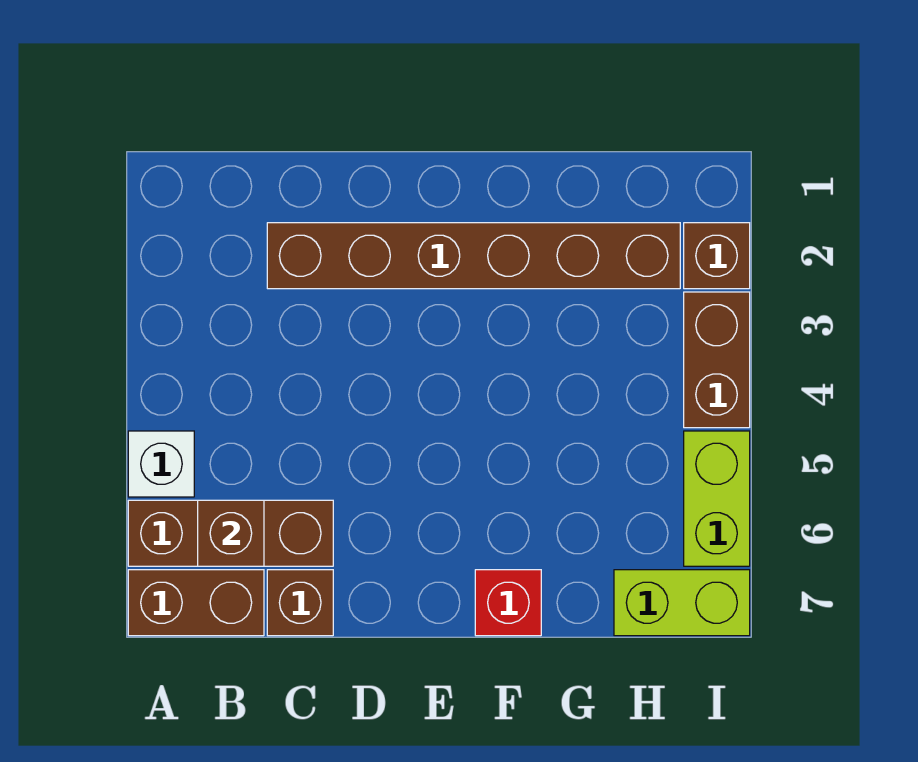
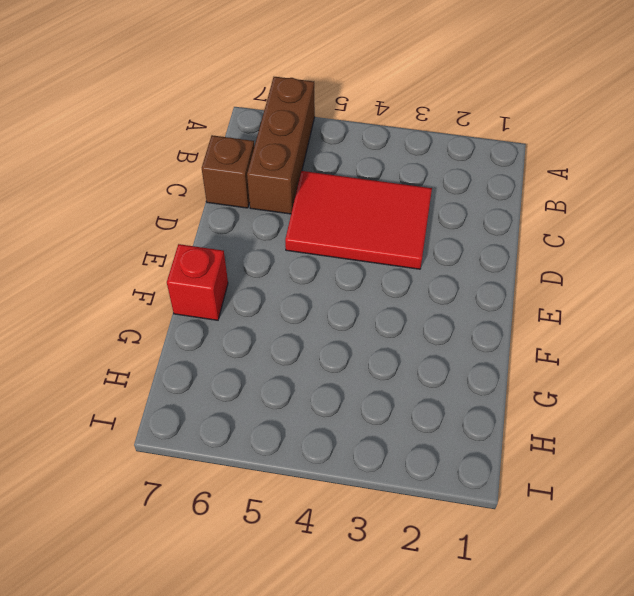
red tile C3:D5 level 1 -> none
none -> white brick A5 level 1
none -> brown brick A7:B7 level 1

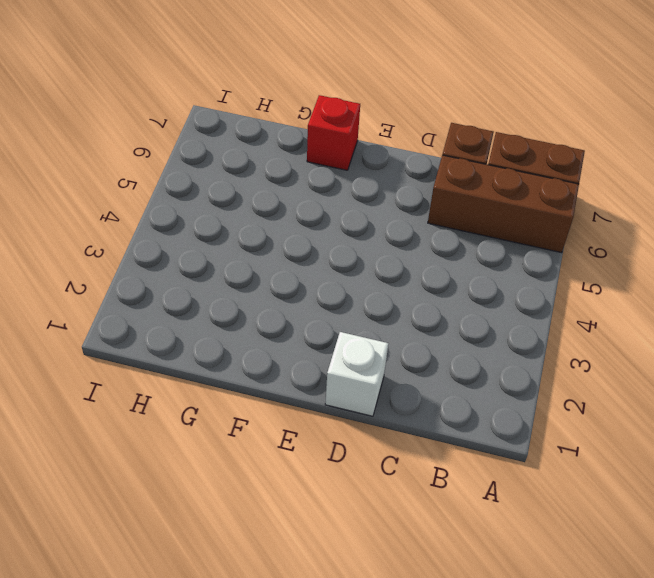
white brick D1 level 1 -> white brick A5 level 1
none -> brown brick C2:H2 level 1
none -> lime brick H7:I7 level 1

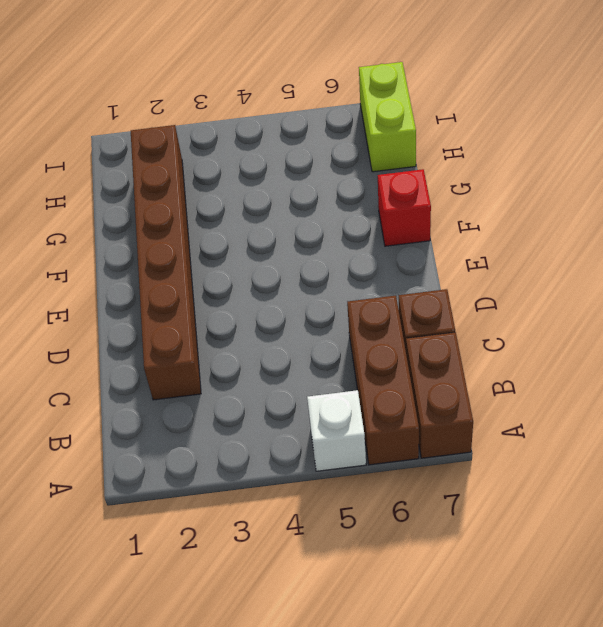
none -> brown brick I2 level 1
none -> brown brick I3:I4 level 1

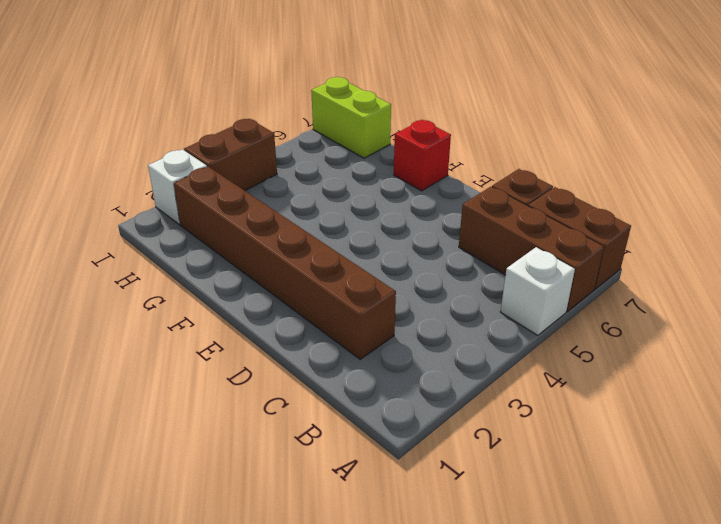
white brick I2 level 1 -> brown brick I2 level 1
none -> lime brick I5:I6 level 1
none -> brown brick B6 level 2

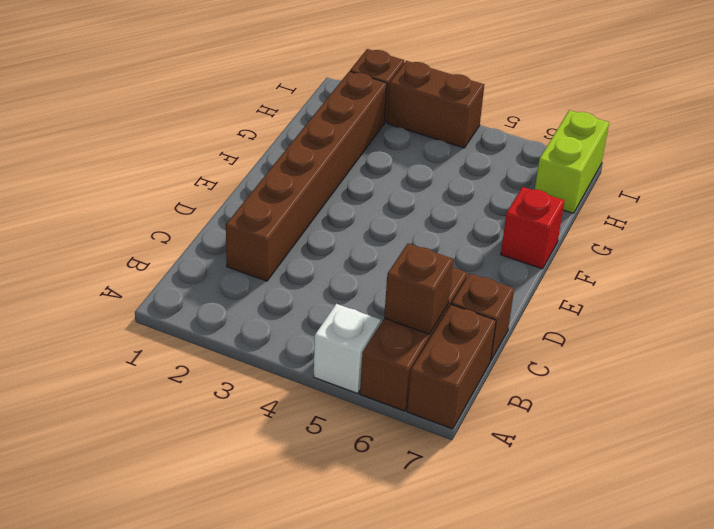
none -> lime brick I5:I6 level 1

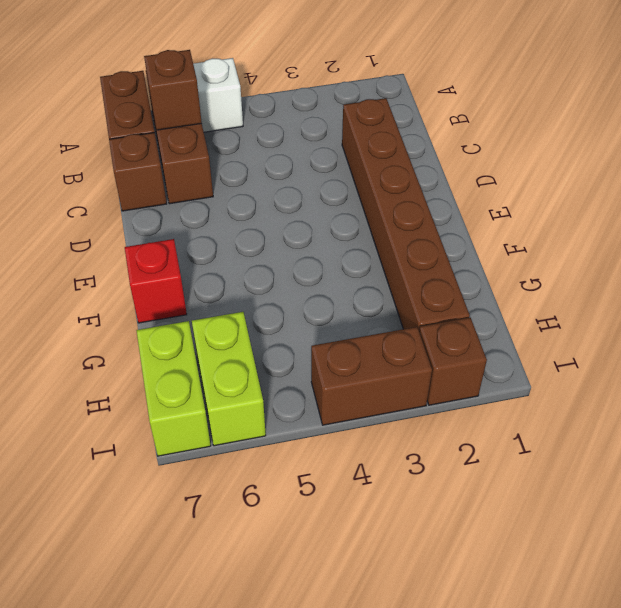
lime brick H6:I6 level 1 -> lime brick I5:I6 level 1

